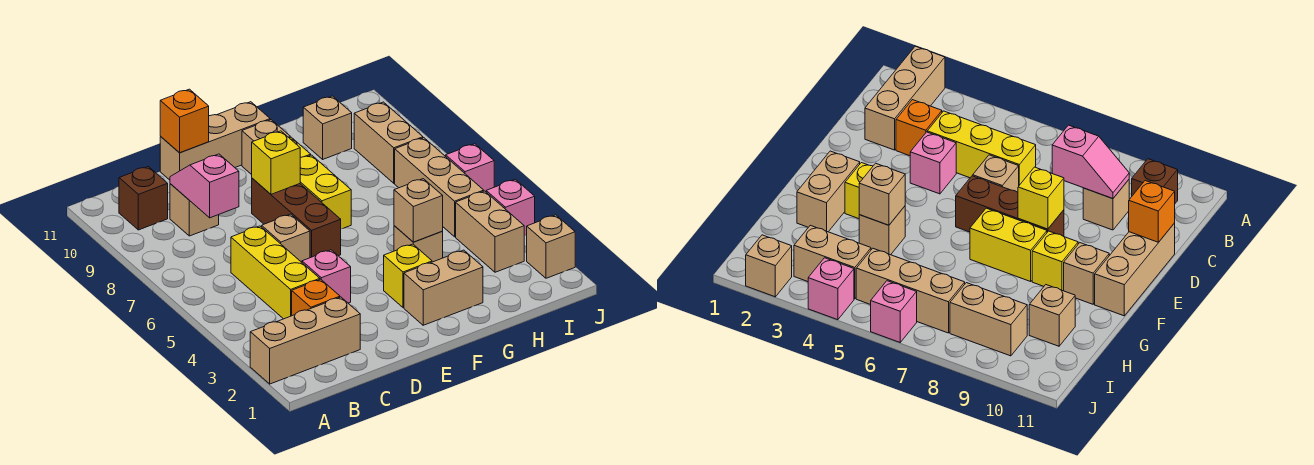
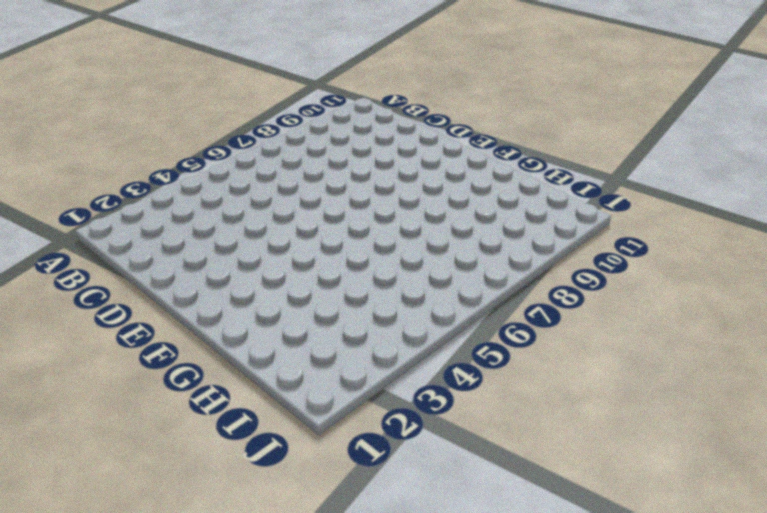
none -> tan brick A2:C2 level 1
none -> brown brick B10 level 1
none -> orange brick C3 level 1

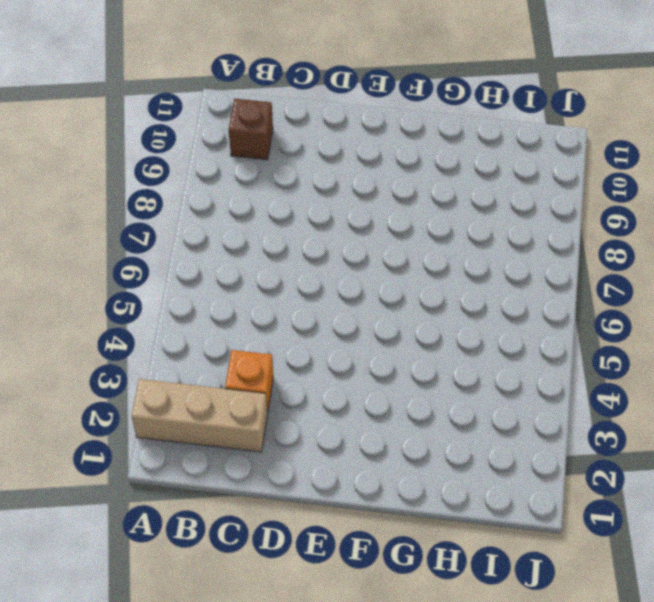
none -> yellow brick C4:C6 level 1
none -> tan brick C9 level 1
none -> pink brick D4 level 1

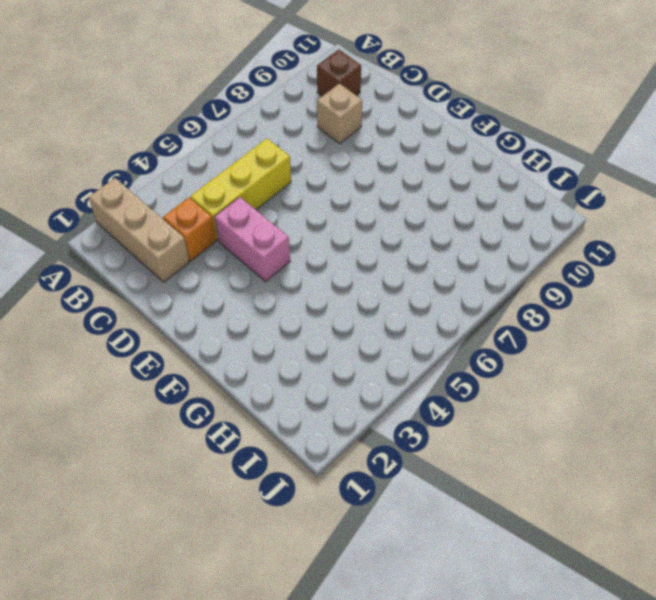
pink brick D4:E4 level 1 -> pink brick D4 level 1
none -> tan brick D6 level 1
none -> tan brick D11:F11 level 1
none -> brown brick E6:E8 level 1

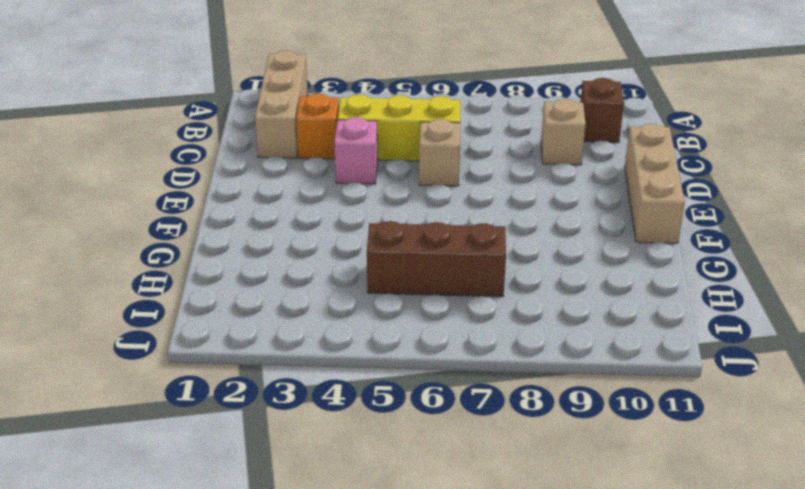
brown brick H5:H7 level 1 -> brown brick E6:E8 level 1
none -> tan brick F2:G2 level 1
none -> yellow brick F3 level 1
none -> yellow brick F7:F8 level 1

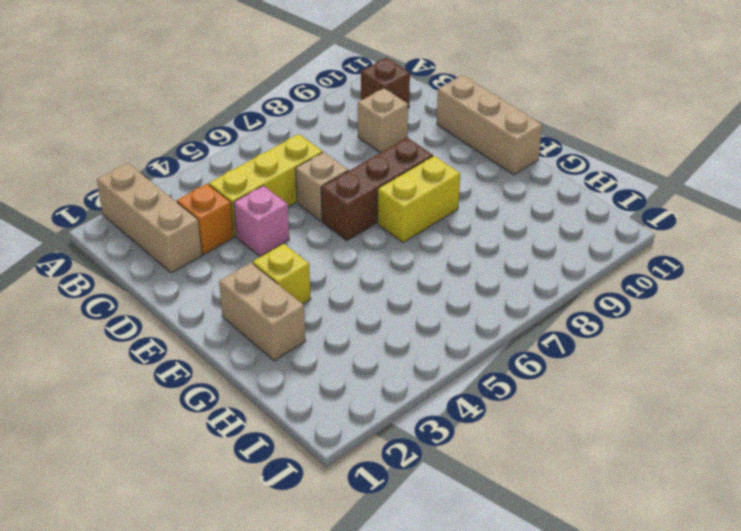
none -> yellow brick F9 level 1
none -> tan brick F10 level 1
none -> tan brick G4 level 1

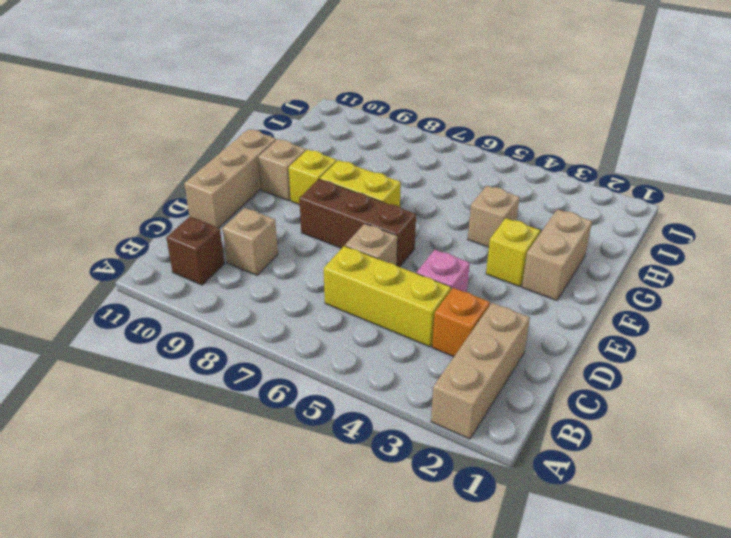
none -> tan brick H10 level 1
none -> tan brick I3:I4 level 1
none -> tan brick I5:I7 level 1

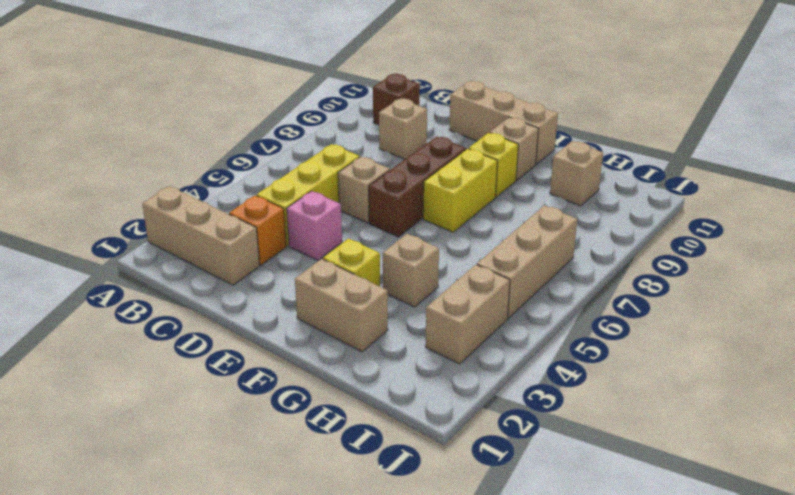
none -> tan brick I8:I9 level 1
none -> tan brick J2 level 1
none -> pink brick J4 level 1

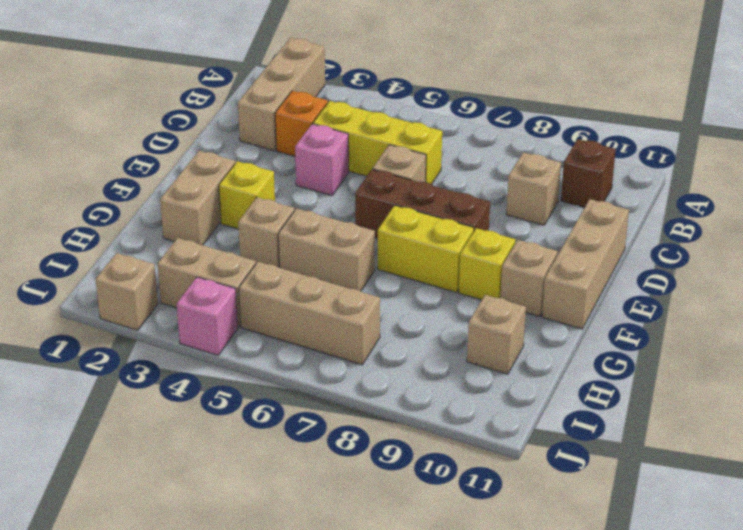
tan brick G5:G6 level 1 -> tan brick I8:I9 level 1
none -> pink brick J6 level 1
none -> pink slope C8:C9 level 2 top 8
none -> orange brick D11 level 2

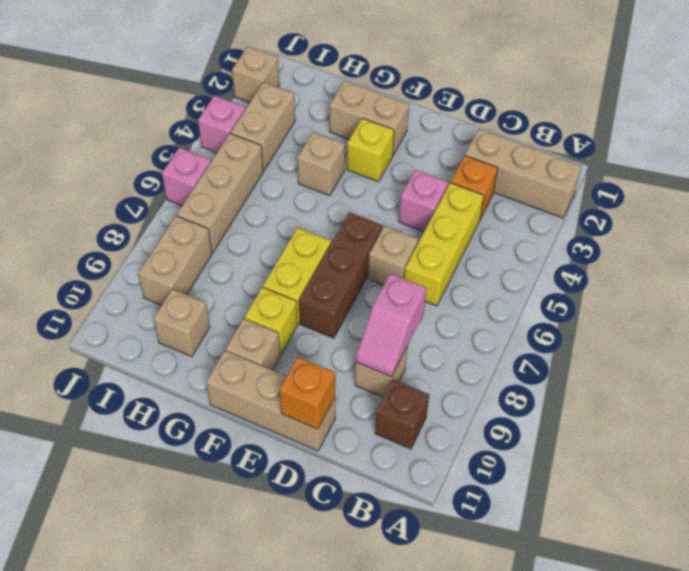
none -> yellow brick E8 level 2
none -> tan brick G4 level 2

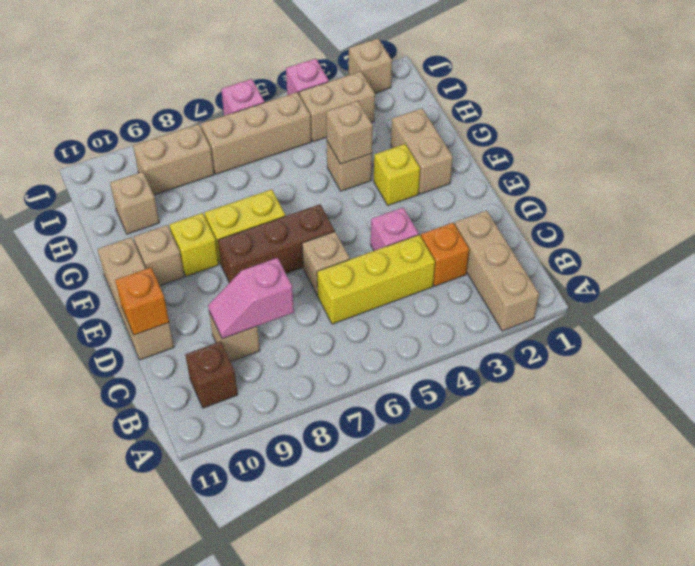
none -> yellow brick E8 level 2

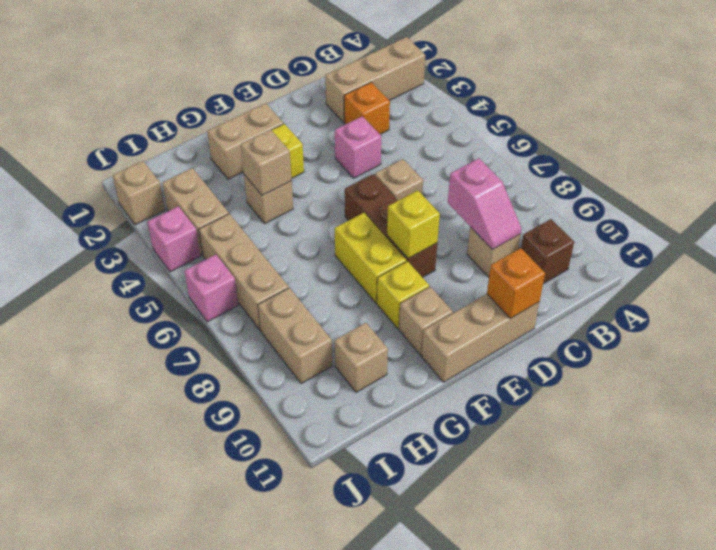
none -> yellow brick C4:C6 level 1

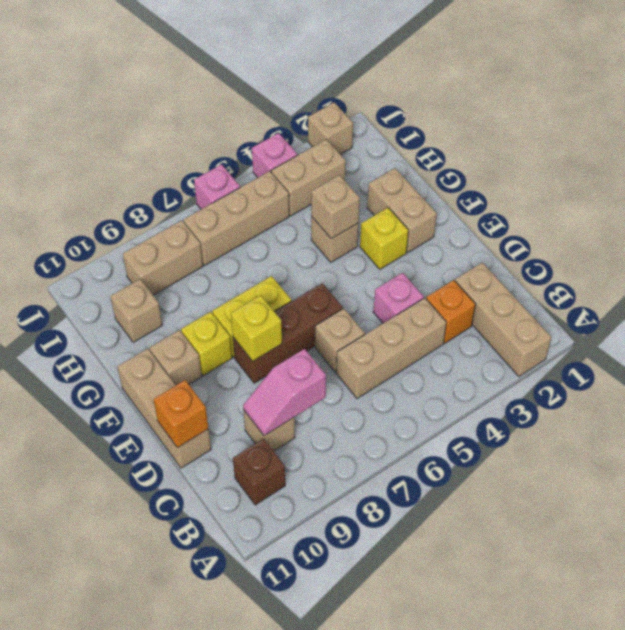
tan brick C4:C6 level 1 -> yellow brick C4:C6 level 1

